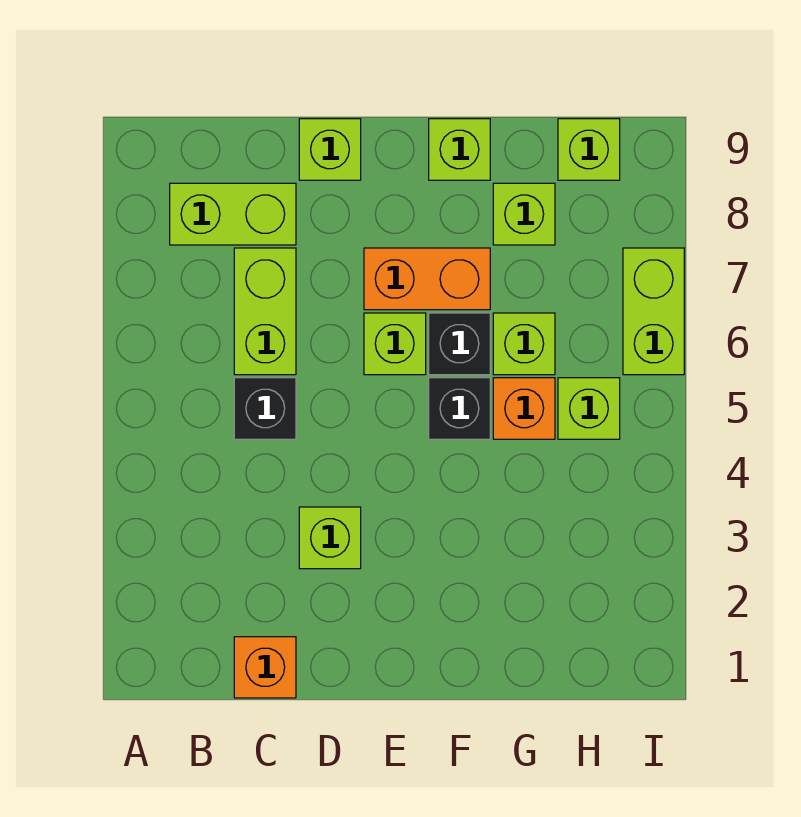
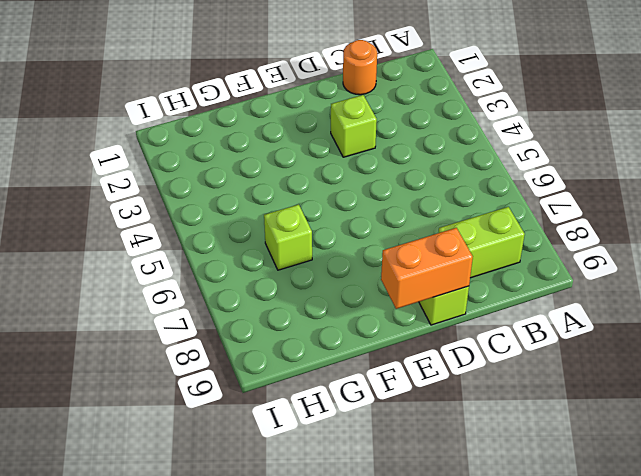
orange round brick C1 level 1 -> orange brick C1 level 1
orange brick D9:E9 level 2 -> orange brick E7:F7 level 1
none -> black brick C5 level 1
none -> lime brick C6:C7 level 1
none -> lime brick E6 level 1

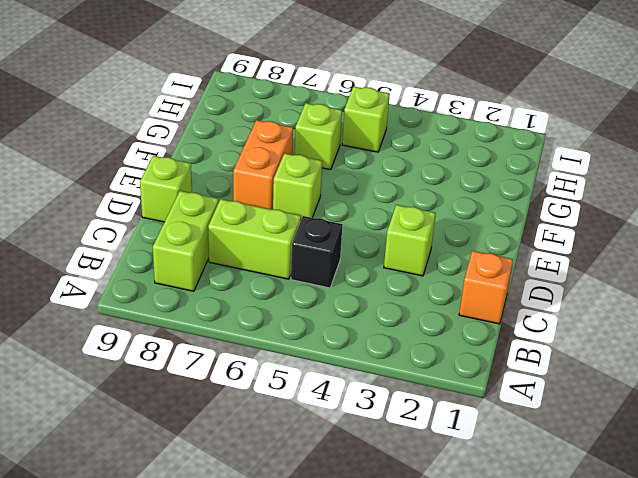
none -> black brick F5 level 1
none -> black brick F6 level 1
none -> lime brick F9 level 1

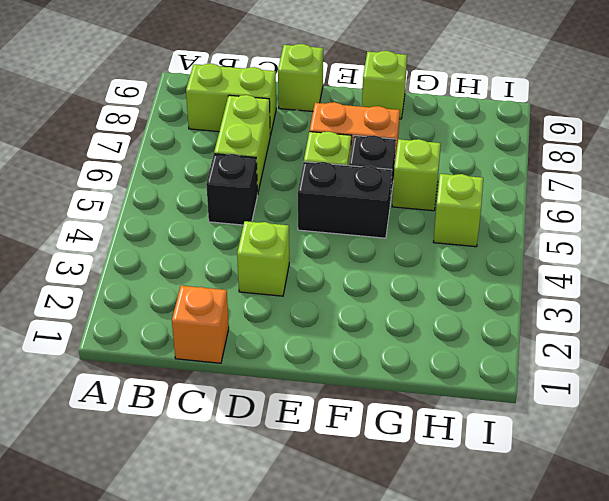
black brick E5:F5 level 1 -> black brick F5 level 1
none -> orange brick G5 level 1
none -> lime brick G8 level 1
none -> lime brick H9 level 1

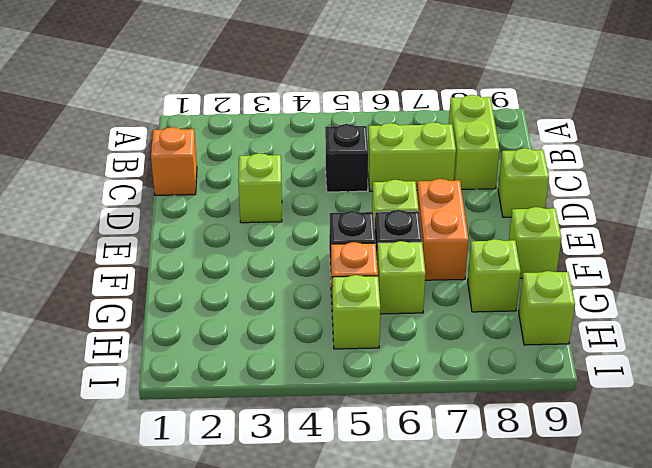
none -> lime brick I6:I7 level 1

